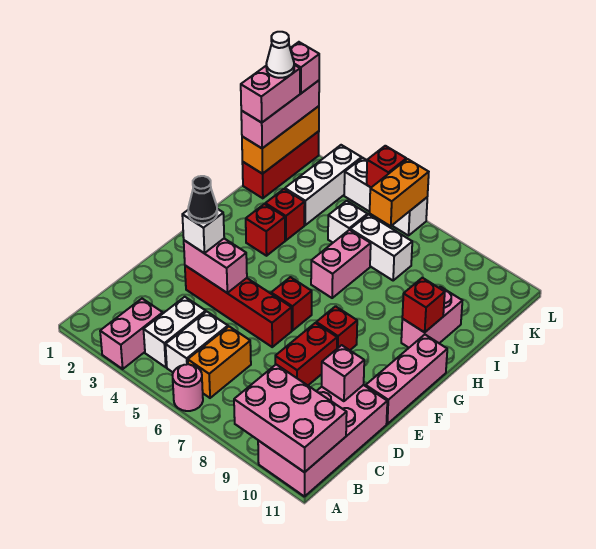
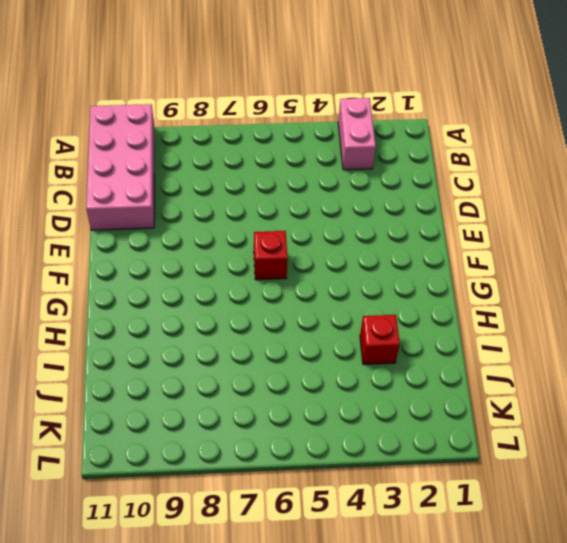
none -> pink round brick A6 level 1
none -> white brick B4:C4 level 1
none -> white brick B5:C5 level 1
none -> orange brick B6:C6 level 1

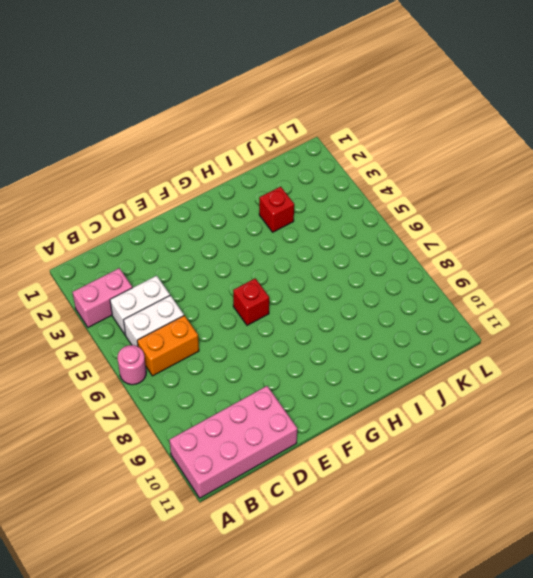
none -> red brick D8:E8 level 1
none -> red brick E3:E6 level 1
none -> pink brick E11:G11 level 1
none -> red brick F8 level 1

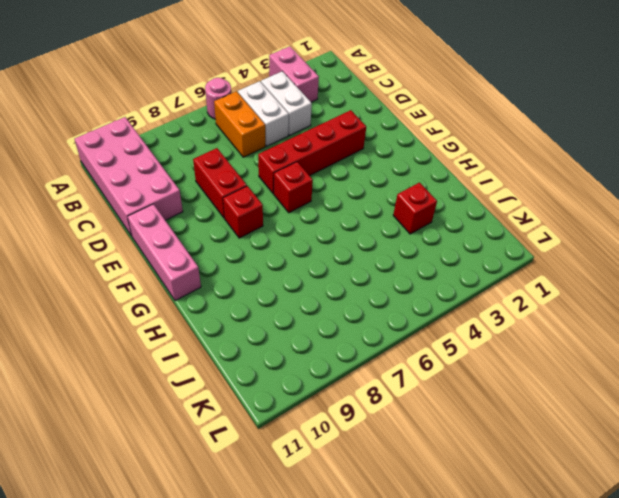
none -> red brick H3 level 1
none -> pink brick H6:I6 level 1
none -> pink brick H10:I10 level 1
none -> red brick J1:L1 level 1

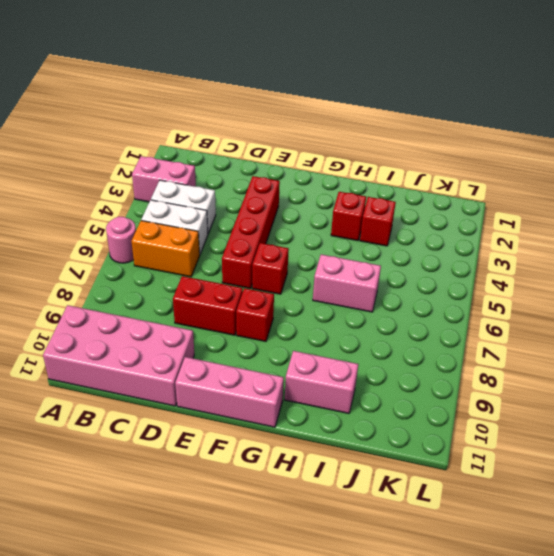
none -> red brick J1:L1 level 1
none -> white brick J3:L3 level 1
none -> white brick J5 level 1
none -> white brick J6:J7 level 1

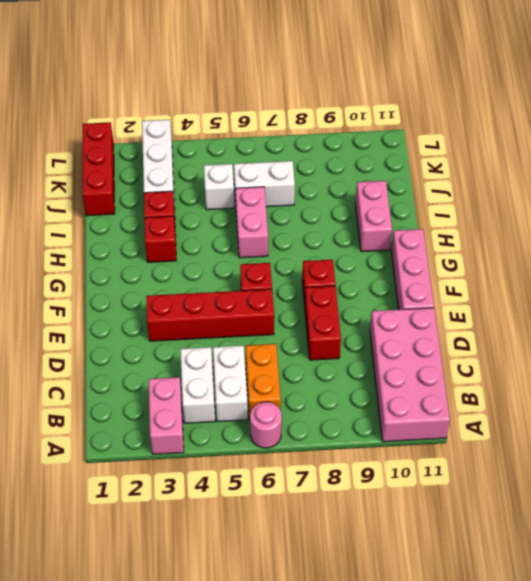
none -> white brick L4:L6 level 1
none -> pink brick A9:B11 level 2
none -> pink brick D10 level 2
none -> pink brick E3:E4 level 2

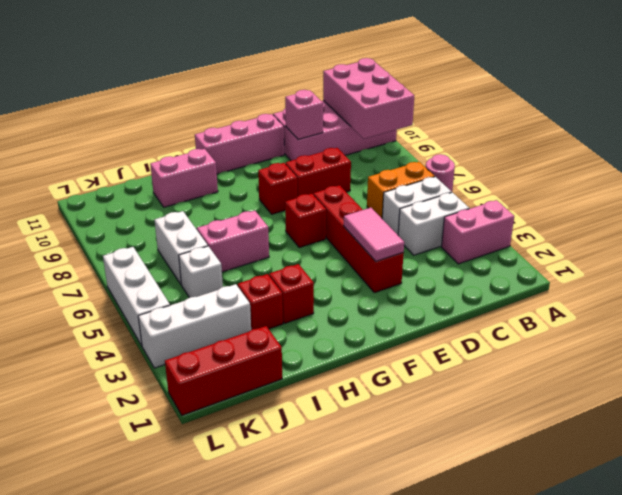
pink tile E3:E4 level 2 -> pink brick E3:E4 level 2
none -> red brick H10 level 2
none -> orange brick J1:L1 level 2
none -> orange brick K6:L6 level 2
none -> red brick L5 level 2

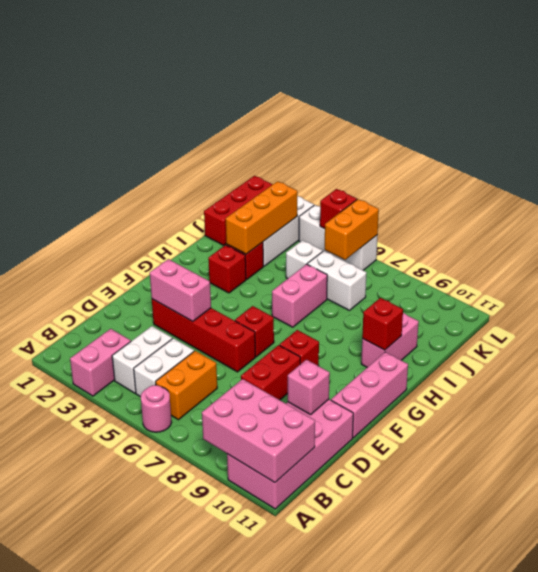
orange brick I3:K3 level 2 -> orange brick J1:L1 level 2
none -> white brick E3 level 3
none -> pink brick J1:L1 level 3
none -> black cone E3 level 4
none -> pink brick J1:K1 level 4

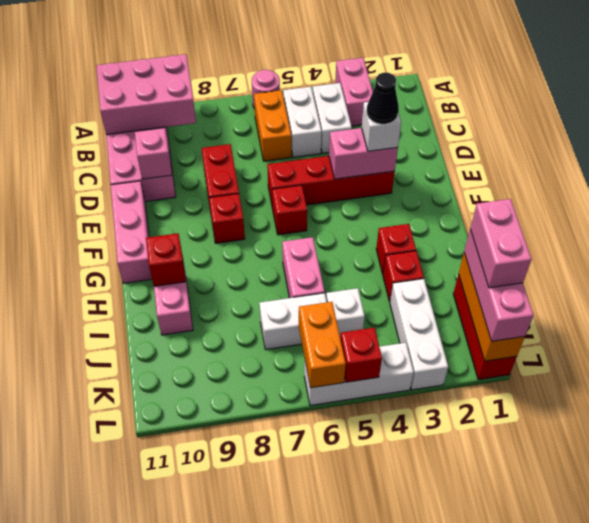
none -> pink brick L1 level 4
none -> white cone K1 level 5

